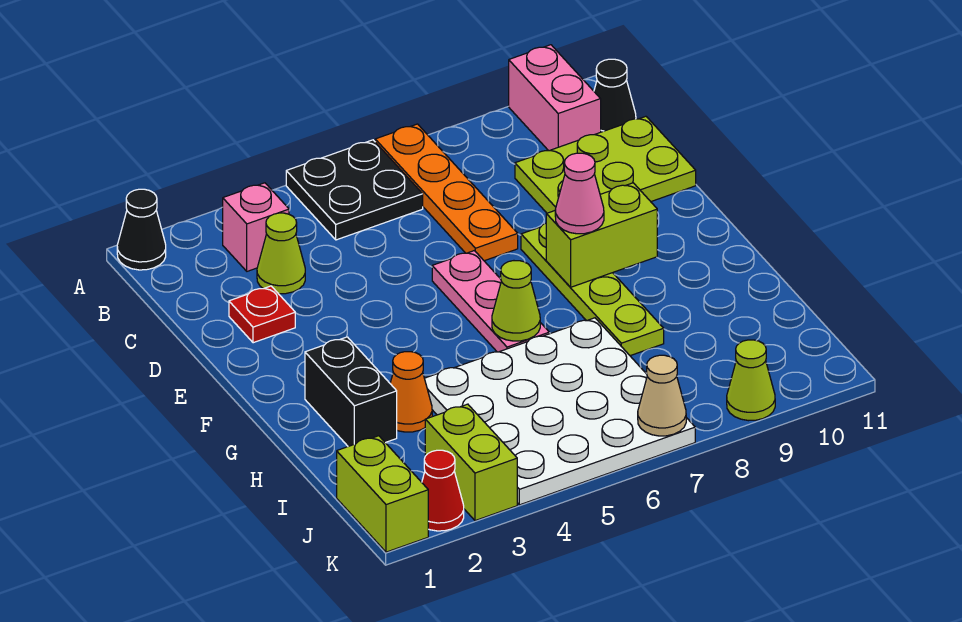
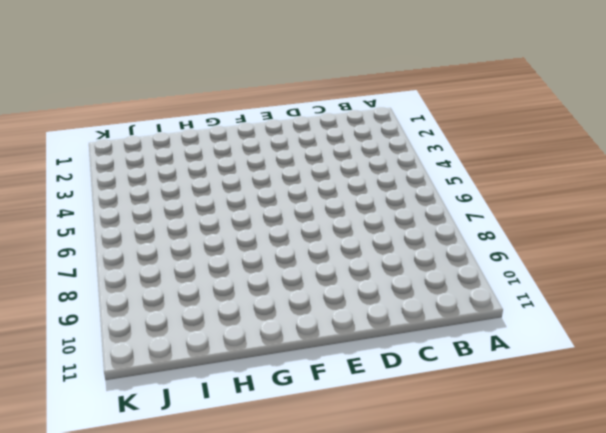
none -> black cone A1 level 1
none -> black plate A5:B6 level 1
none -> orange plate A7:D7 level 1

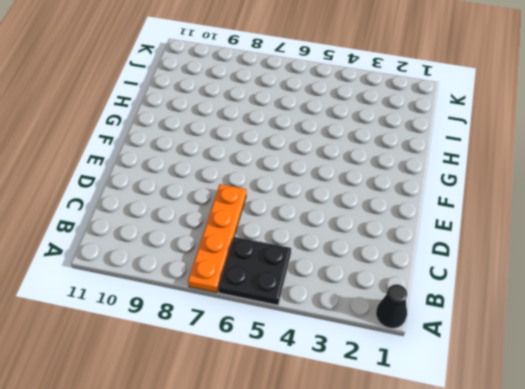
none -> pink brick A10:B10 level 1
none -> pink brick B3 level 1
none -> black cone B11 level 1

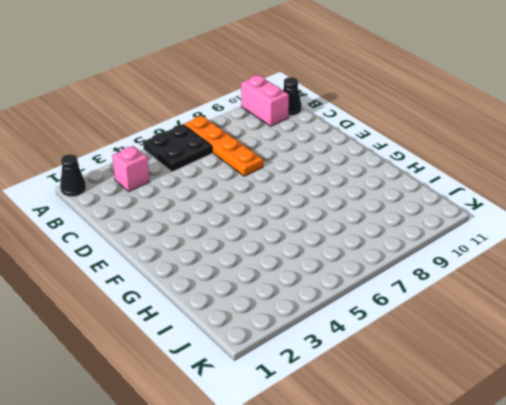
none -> lime cone C3 level 1
none -> lime plate C9:D11 level 1
none -> red plate D2 level 1

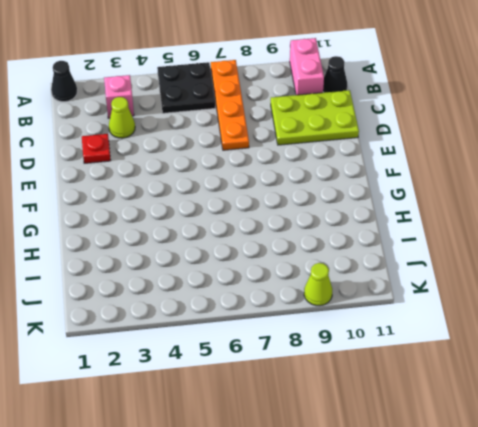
none -> pink plate E6:G6 level 1
none -> lime plate E8:H8 level 1
none -> black brick G2:H2 level 1

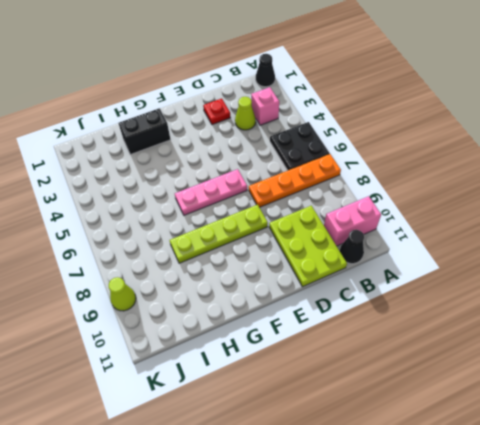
none -> orange cone H3 level 1
none -> white plate H4:K7 level 1
none -> lime brick J1:K1 level 1

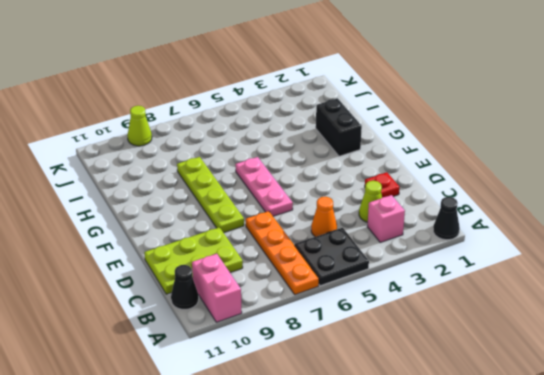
orange cone C5 level 1 -> orange cone H3 level 1
none -> white plate H4:K7 level 1
none -> lime brick J1:K1 level 1
none -> lime brick J3:K3 level 1

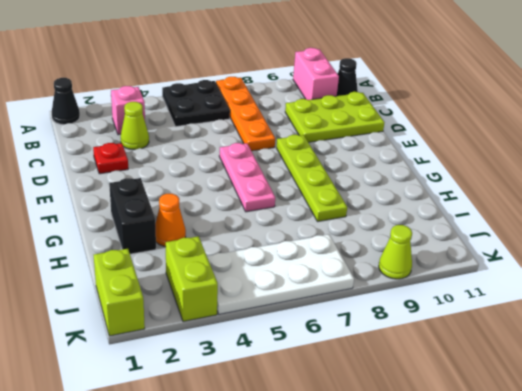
white plate J4:K7 level 1 -> white plate H4:K7 level 1
none -> red cone K2 level 1
none -> lime brick F8:F9 level 2
none -> lime cone G6 level 2

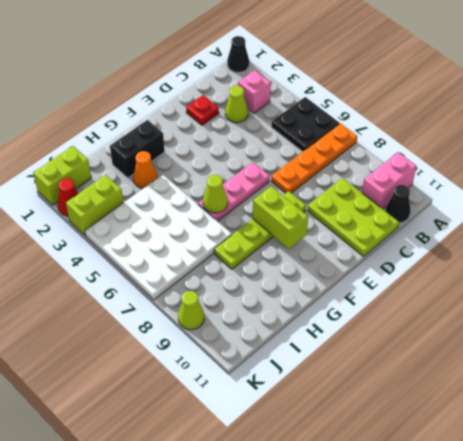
none -> tan cone K7 level 2
none -> pink cone F8 level 3

